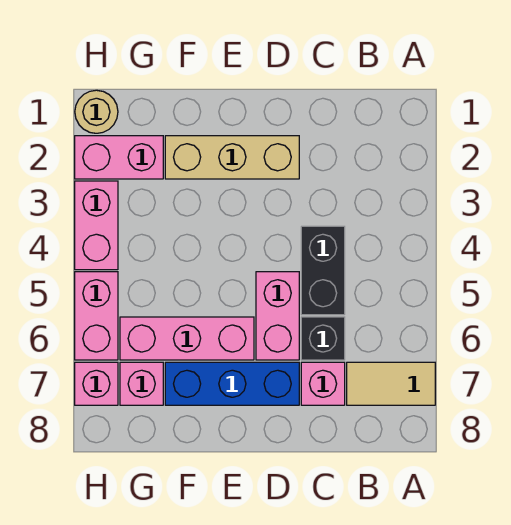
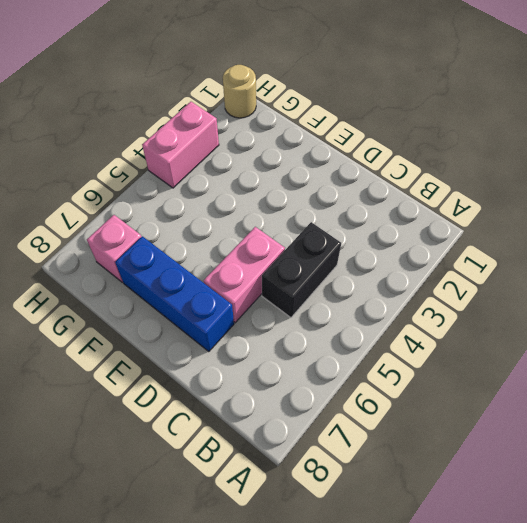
none -> tan tile A7:B7 level 1
none -> black brick C6 level 1
none -> pink brick C7 level 1

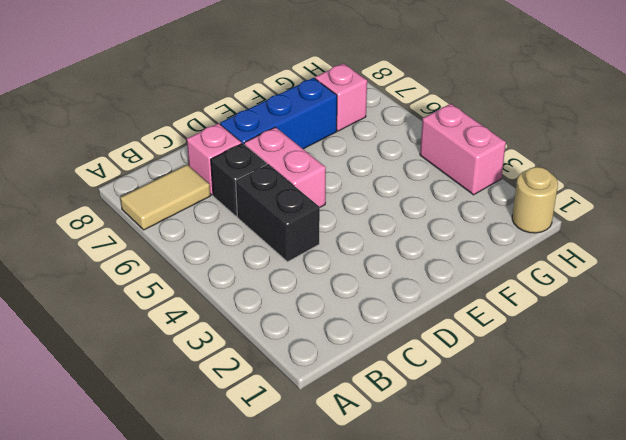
none -> tan brick D2:F2 level 1
none -> pink brick E6:G6 level 1
none -> pink brick G2:H2 level 1

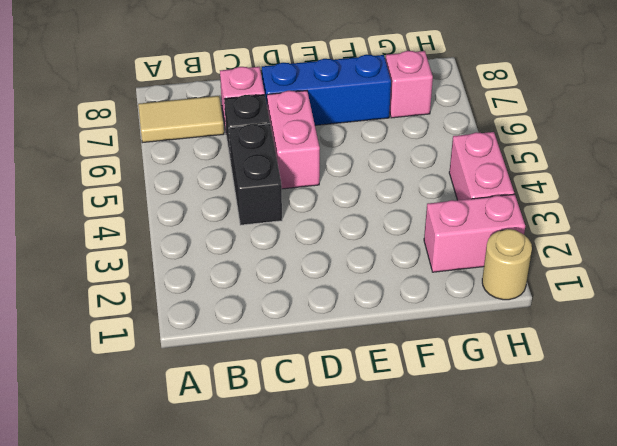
none -> tan brick D2:F2 level 1
none -> pink brick E6:G6 level 1
none -> pink brick H5:H6 level 1

